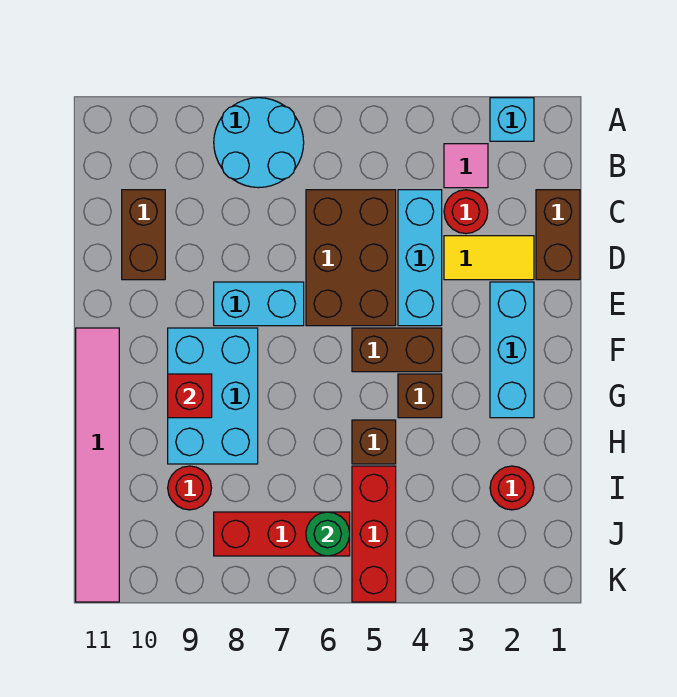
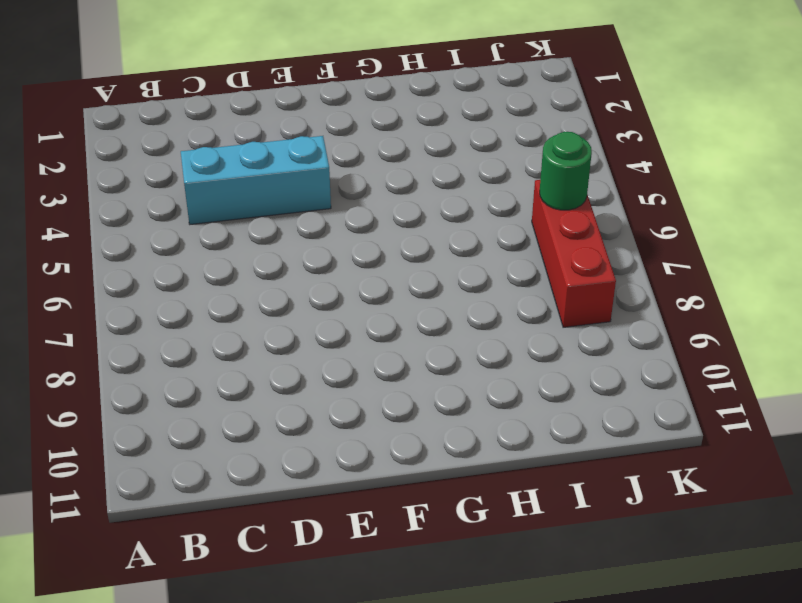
none -> cyan brick A2 level 1
none -> cyan round brick A7:B8 level 1
none -> pink tile B3 level 1

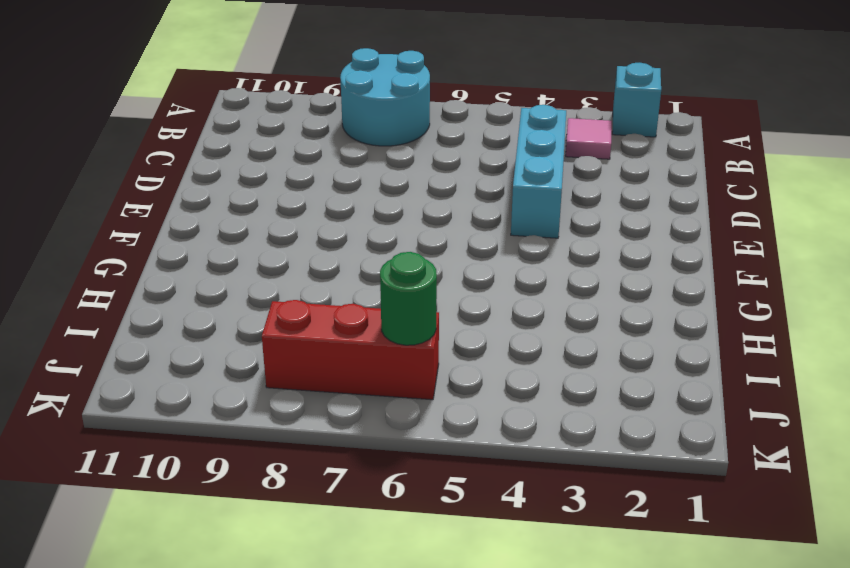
none -> brown brick C1:D1 level 1
none -> red round brick C3 level 1
none -> brown brick C5:E6 level 1

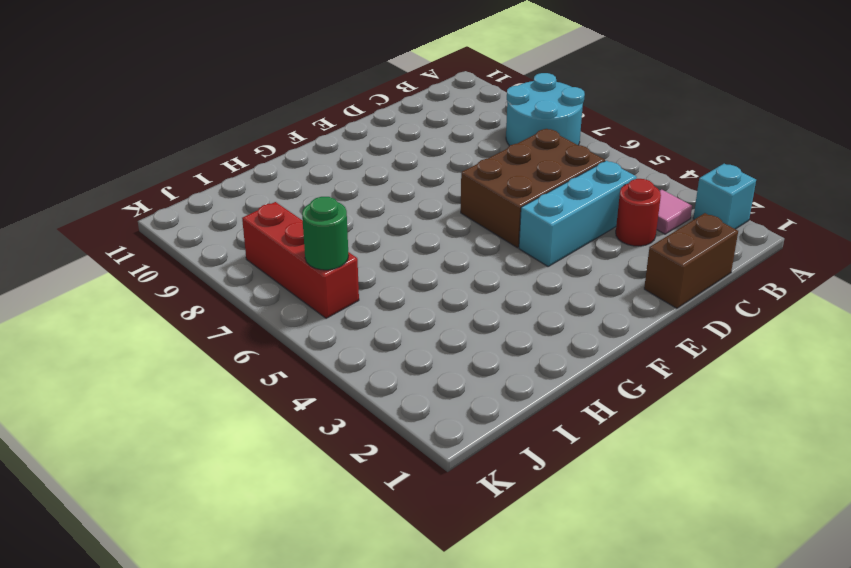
none -> brown brick C10:D10 level 1
none -> yellow tile D2:D3 level 1
none -> cyan brick E2:G2 level 1

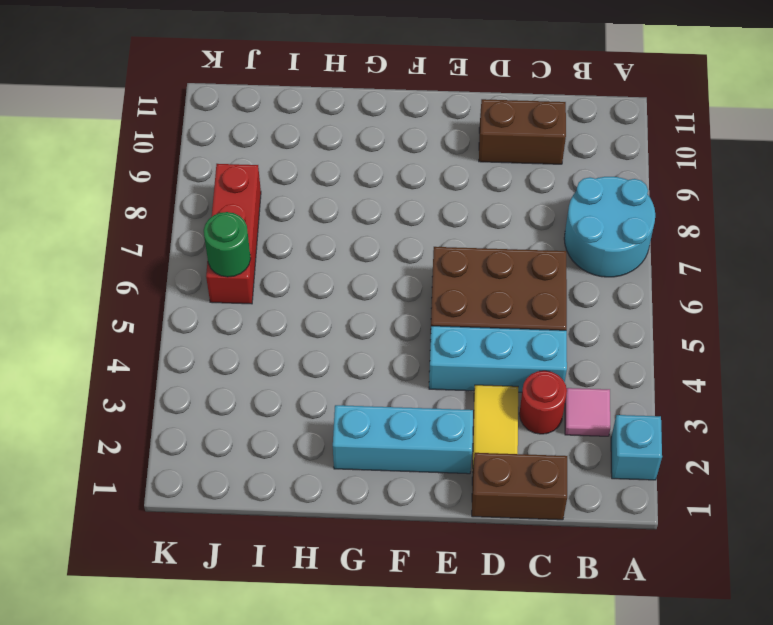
none -> cyan brick E7:E8 level 1
none -> brown brick F4:F5 level 1
none -> cyan brick F8:H9 level 1

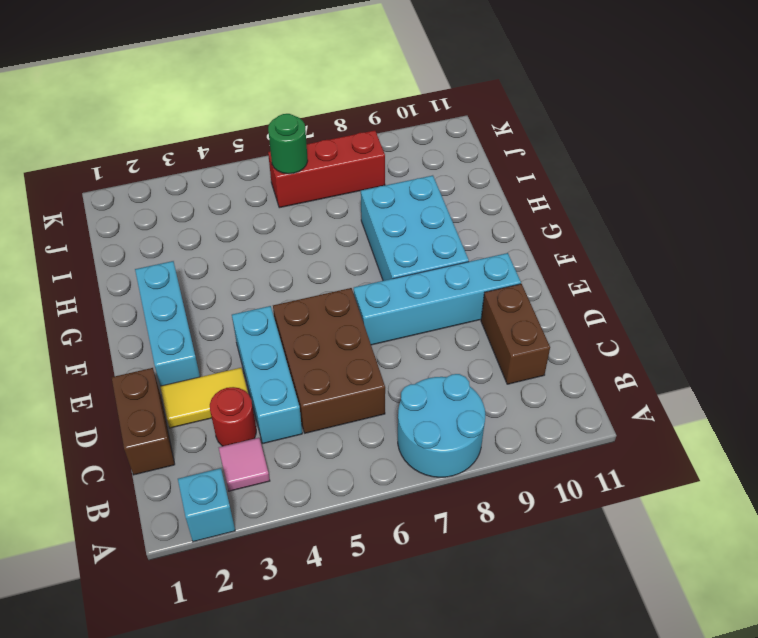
cyan brick E7:E10 level 1 -> cyan brick E7:E8 level 1
none -> brown brick F4:F5 level 1
none -> pink tile F11:K11 level 1
none -> brown brick G4 level 1

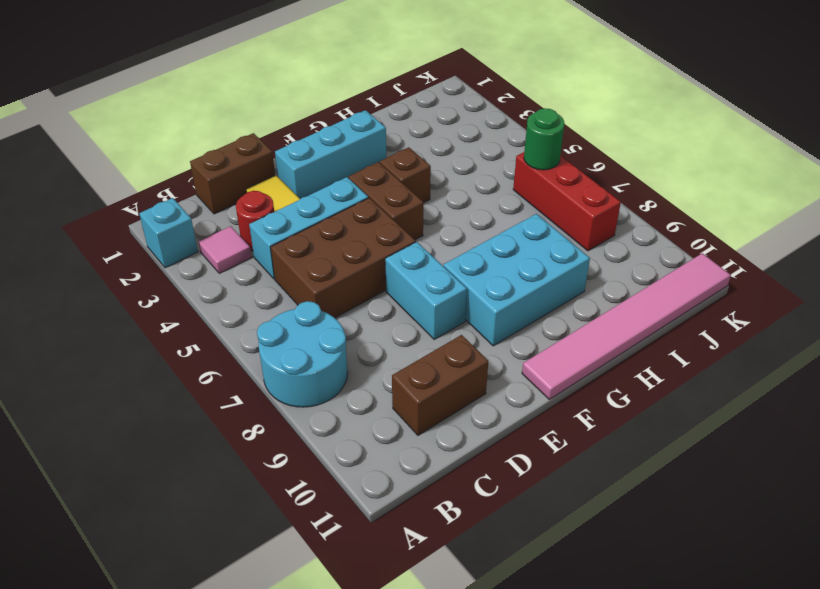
none -> brown brick H5 level 1
none -> red round brick I2 level 1
none -> red brick I5:K5 level 1

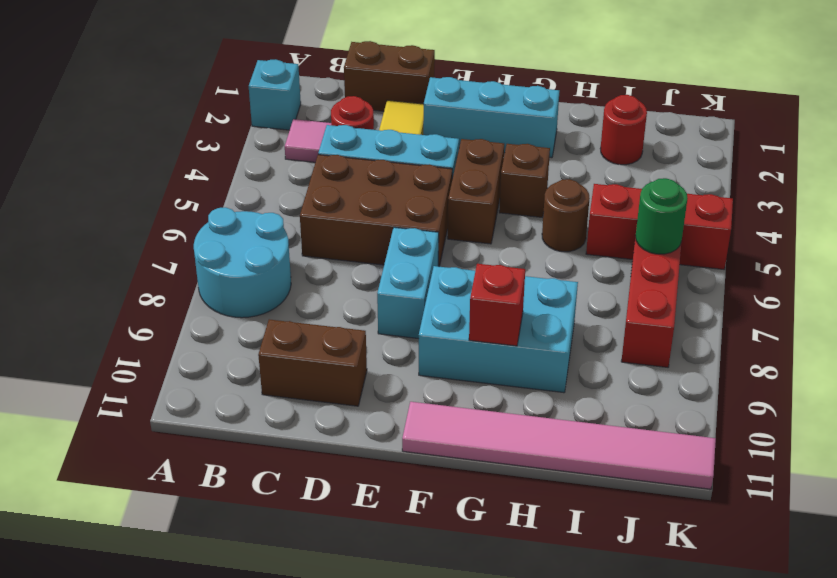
brown round brick H5 level 1 -> brown brick H5 level 1
none -> red round brick I9 level 1

